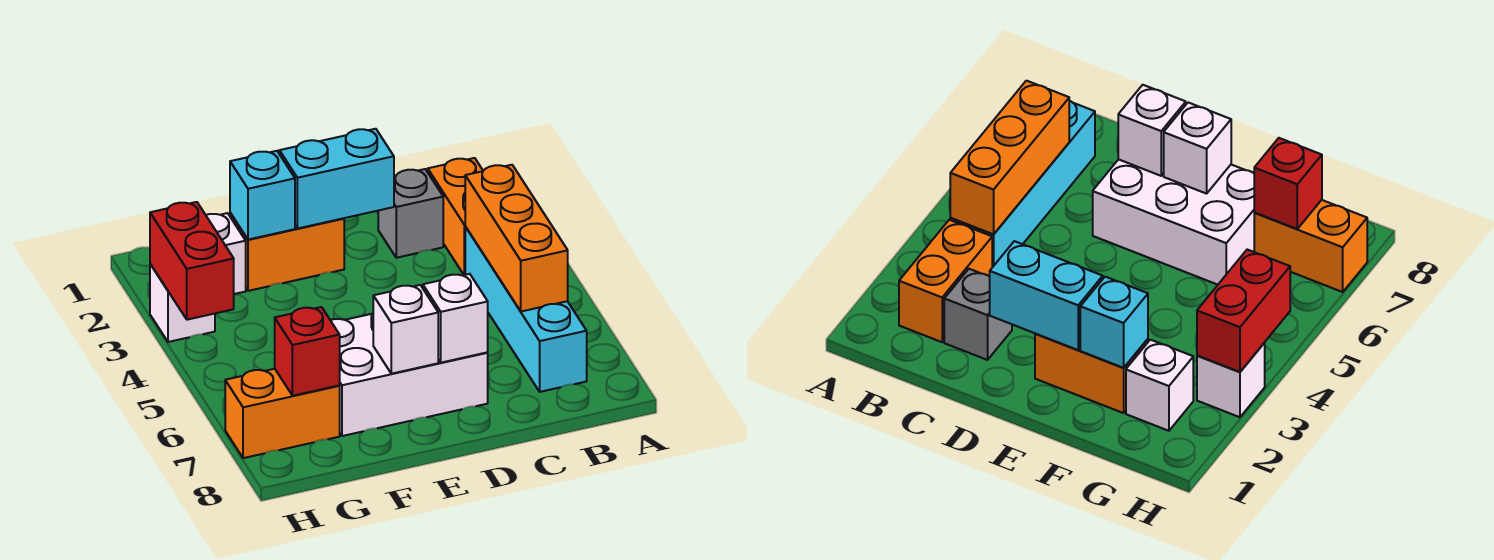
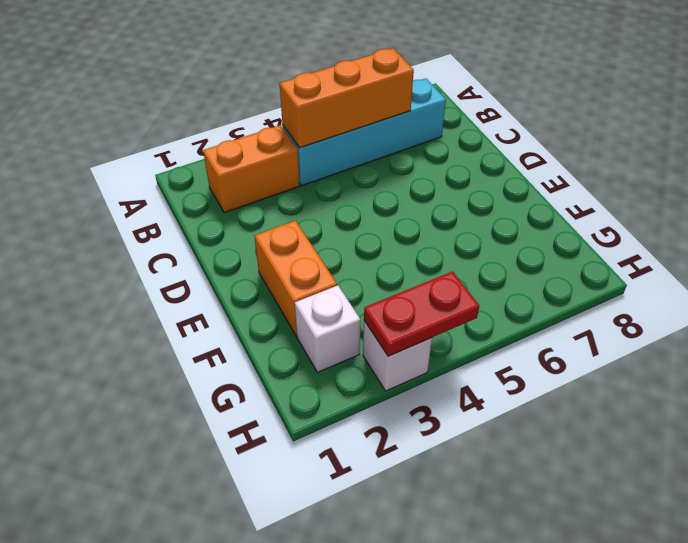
red plate H3:H4 level 2 -> red brick H3:H4 level 2
none -> grey brick C2 level 1
none -> white brick D6:F7 level 1
none -> orange brick G7:H7 level 1

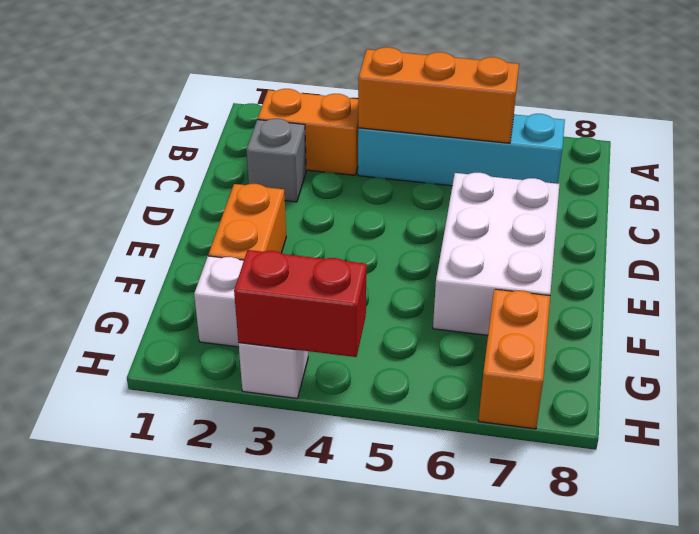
none -> cyan brick D2:E2 level 2
none -> white brick D7 level 2
none -> white brick E7 level 2

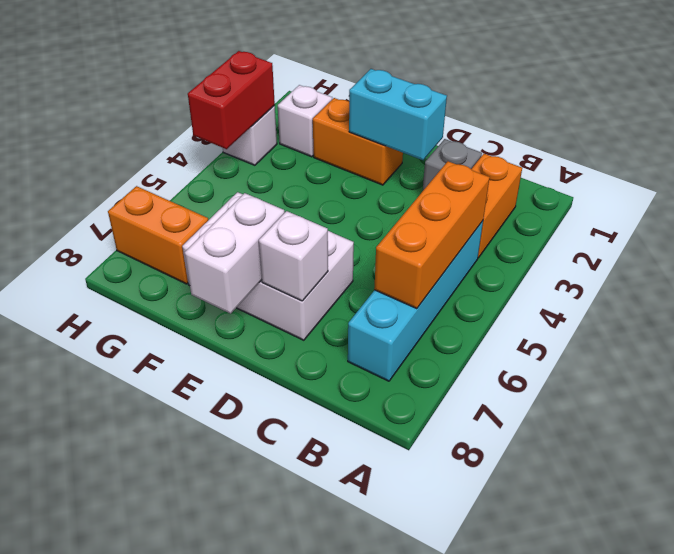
white brick E7:E8 level 2 -> white brick E7 level 2
none -> cyan brick F2 level 2
none -> red brick G7 level 2

